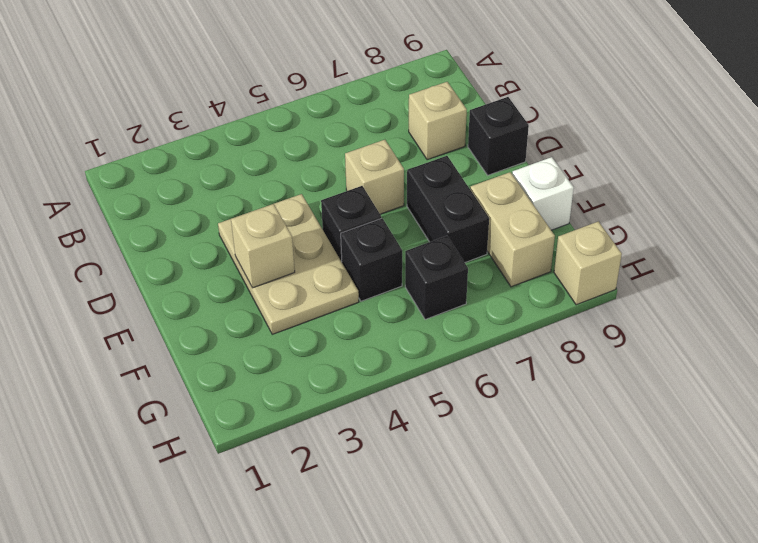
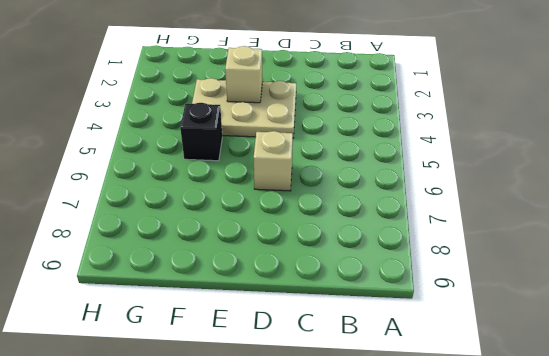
none -> tan brick C8 level 1
none -> black brick D9 level 1
none -> black brick E5 level 1

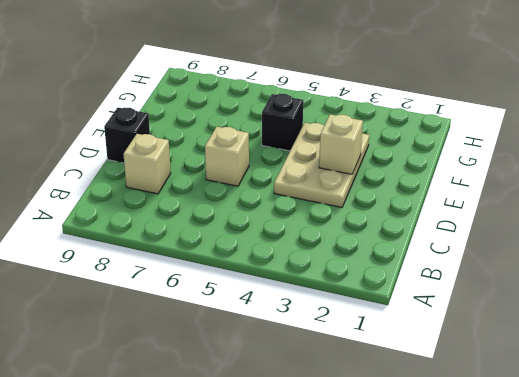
none -> black brick E5 level 1
none -> black brick E7:F7 level 1
none -> tan brick F8:G8 level 1

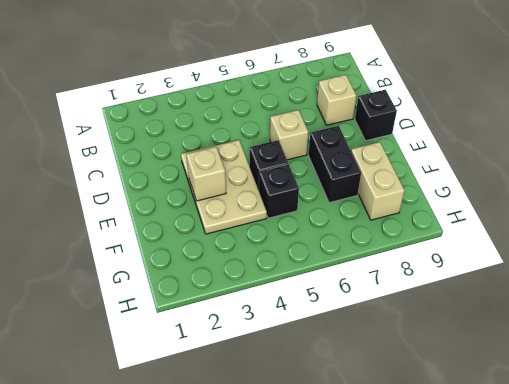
none -> white brick F9 level 1
none -> black brick G6 level 1
none -> tan brick H9 level 1

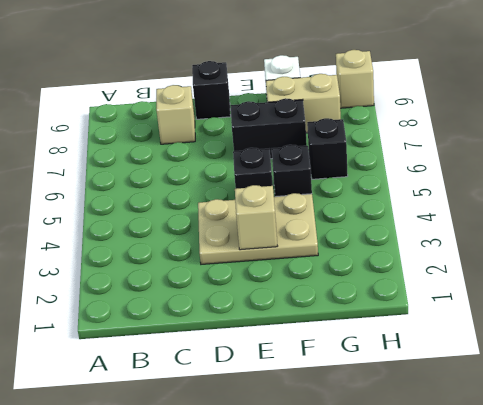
none -> tan brick D6 level 1

